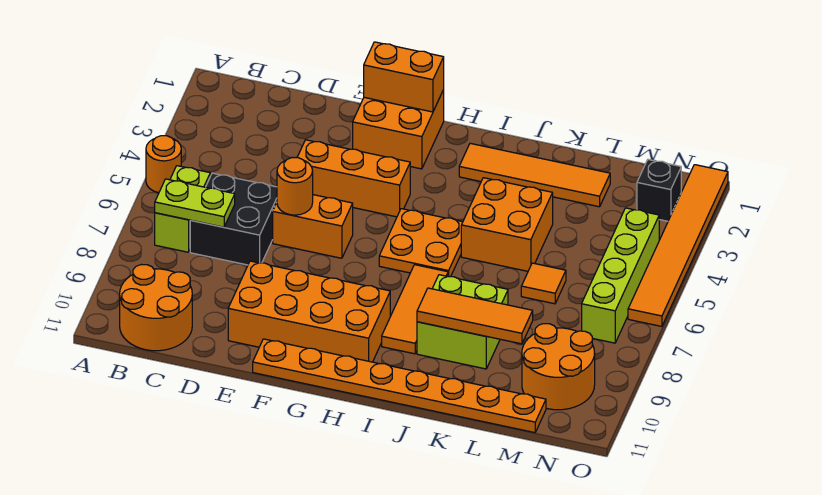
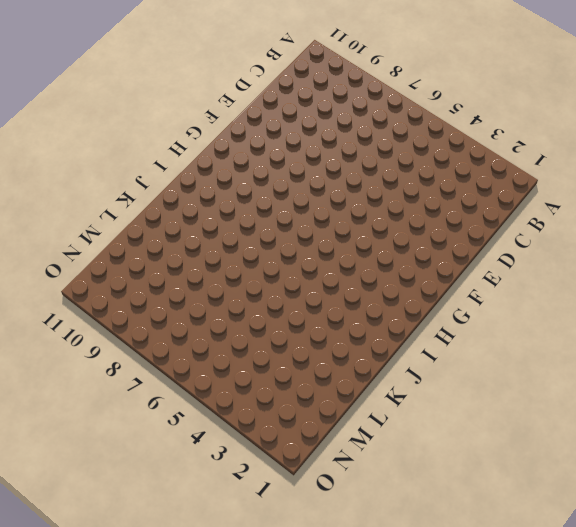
none -> orange round brick A5 level 1
none -> lime brick B6:B7 level 1
none -> orange round brick B10:C11 level 1

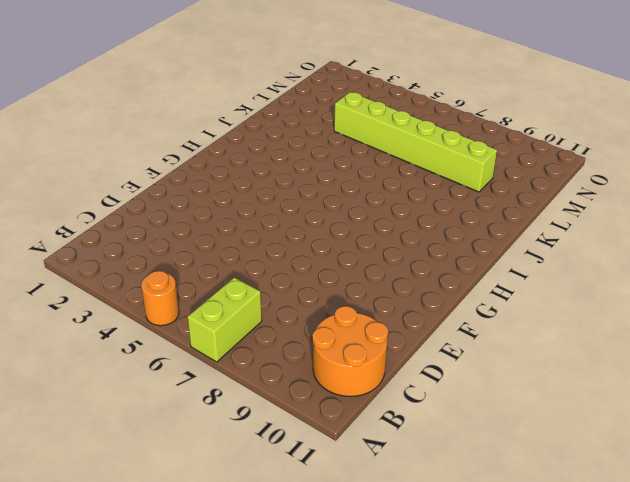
lime brick A7:B7 level 1 -> lime brick B6:B7 level 1
lime brick L4:L9 level 1 -> orange tile L6 level 1
none -> black brick C6:D7 level 1
none -> orange brick E4:G4 level 1
none -> orange brick E6:F6 level 1

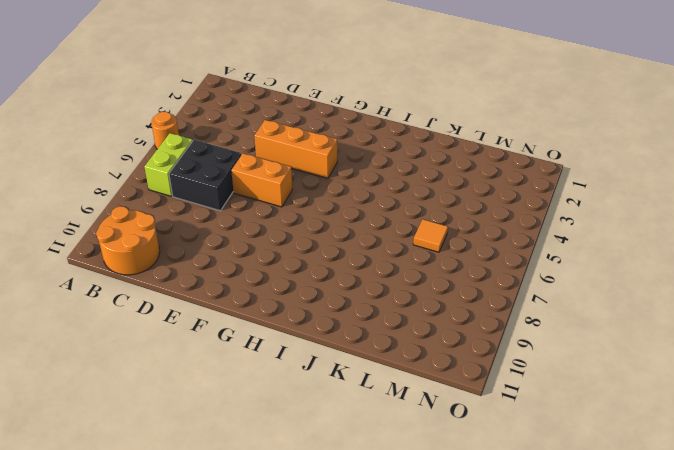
none -> orange brick E9:H10 level 1
none -> orange brick F1:G2 level 1
none -> orange plate F11:M11 level 1

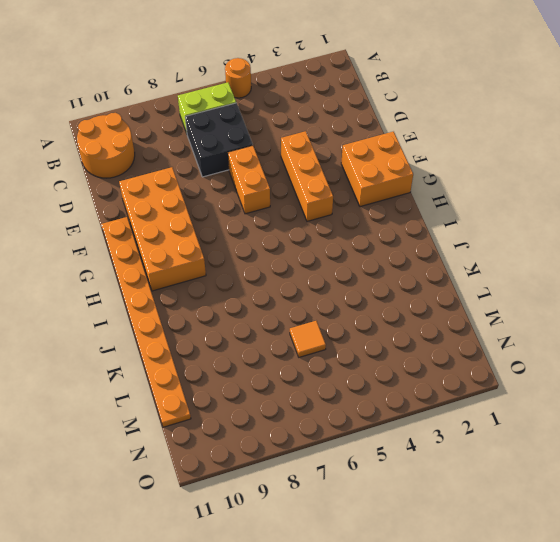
none -> orange plate H5:I6 level 1
none -> orange tile I2:L2 level 1
none -> orange tile I7:I9 level 1

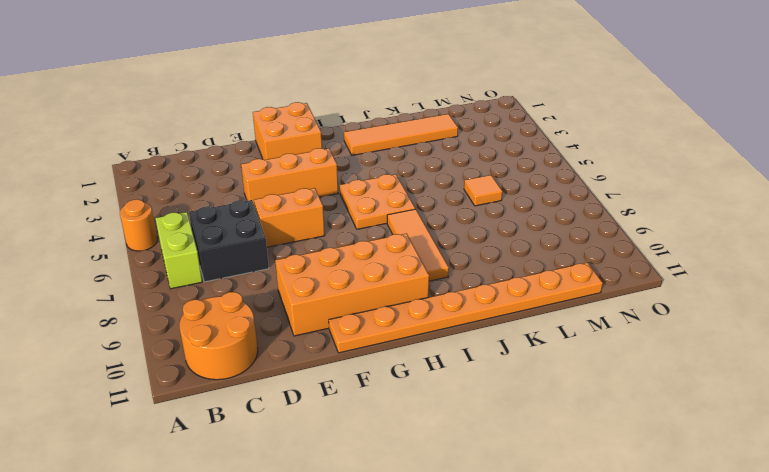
none -> orange brick J4:K5 level 1
none -> lime brick J8:K9 level 1
none -> orange round brick M9:N10 level 1

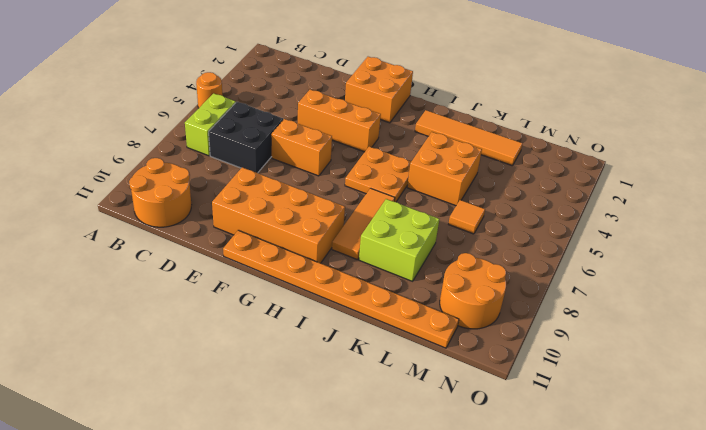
none -> black brick N2 level 1
none -> lime brick N4:N7 level 1
none -> orange tile O1:O6 level 1

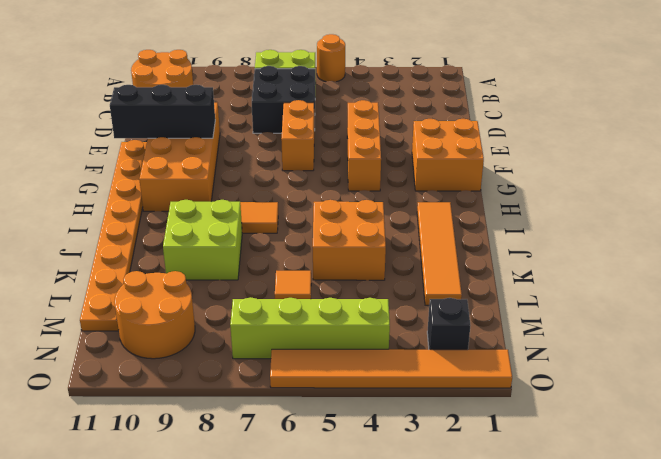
black brick F9:F11 level 2 -> none
none -> orange plate H5:I6 level 1
none -> lime plate B7:C7 level 2
none -> orange round brick E6 level 2

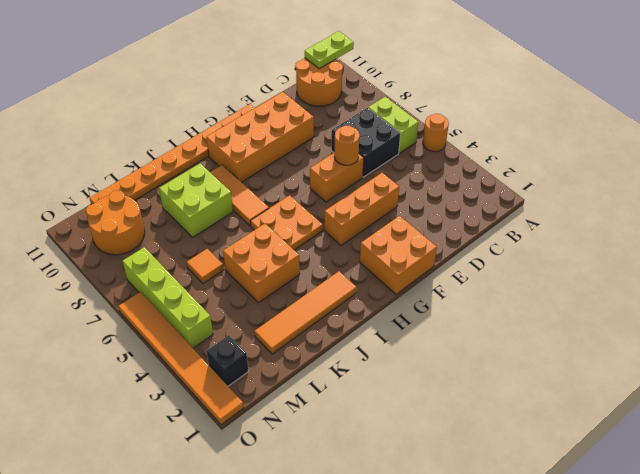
lime plate A11:B11 level 2 -> lime plate B7:C7 level 2
none -> orange brick F1:G1 level 2
none -> orange tile J9:L9 level 2

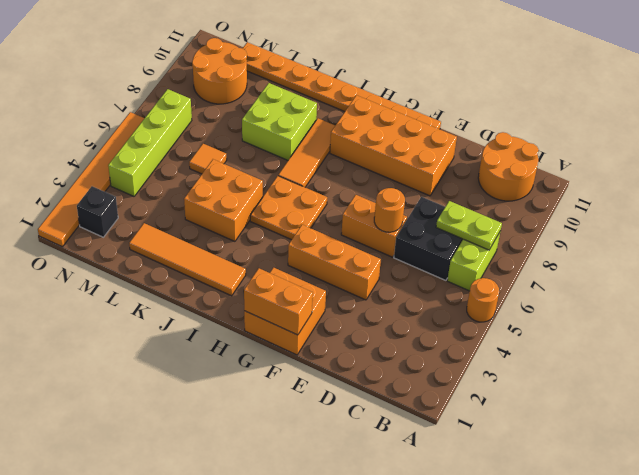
none -> orange tile J9:L9 level 2

